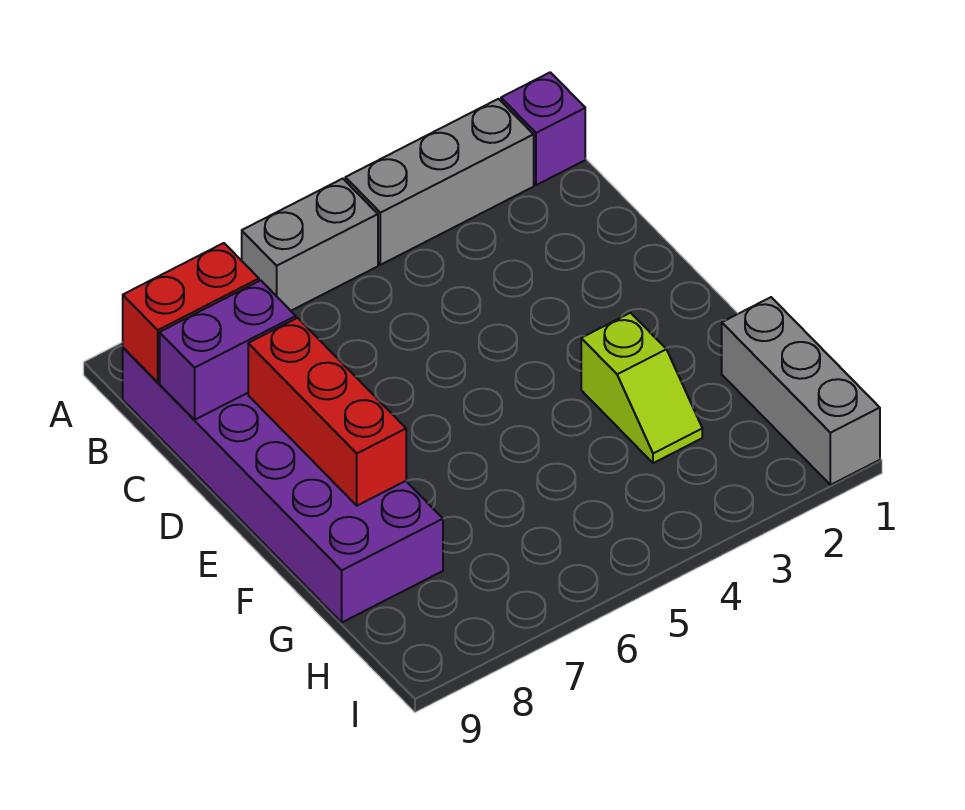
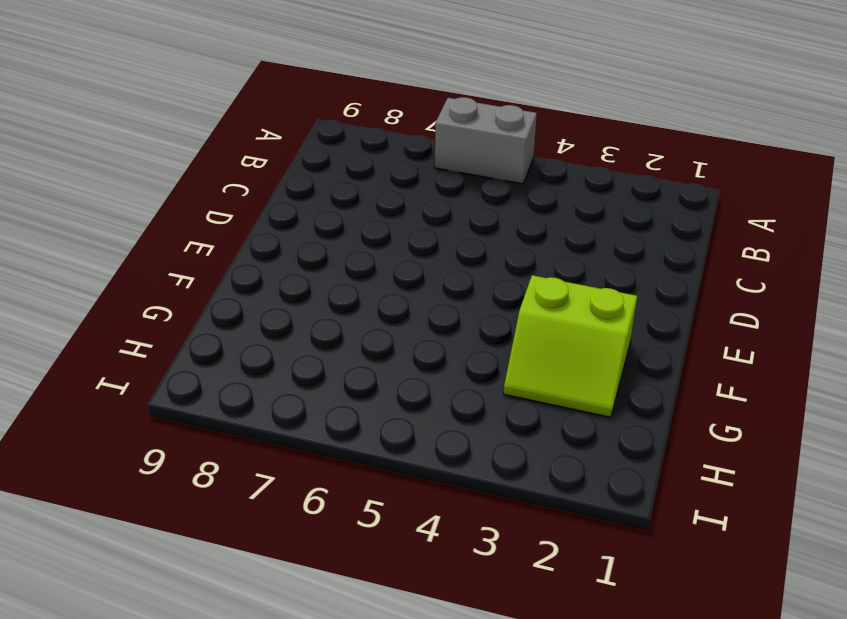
lime slope F2:G3 level 1 top F -> lime slope F3:G3 level 1 top F
none -> purple brick A1 level 1
none -> grey brick A2:A4 level 1

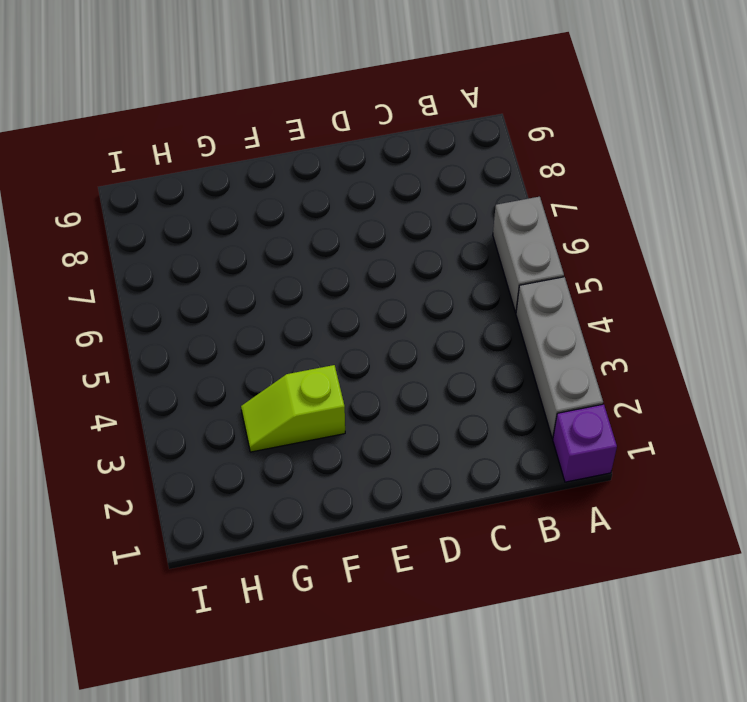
none -> purple brick B8:G9 level 1
none -> grey brick G1:I1 level 1

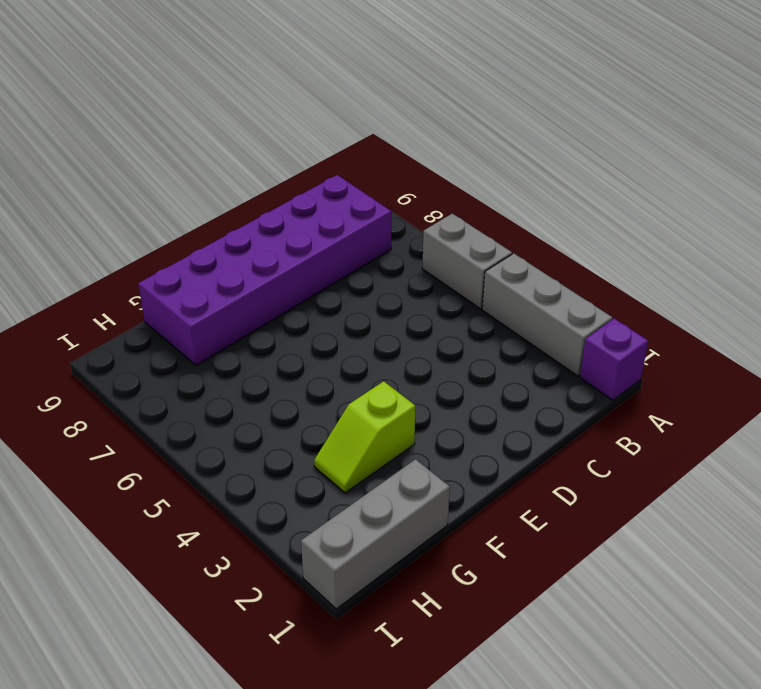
none -> red brick B8:B9 level 2
none -> purple brick C8:C9 level 2

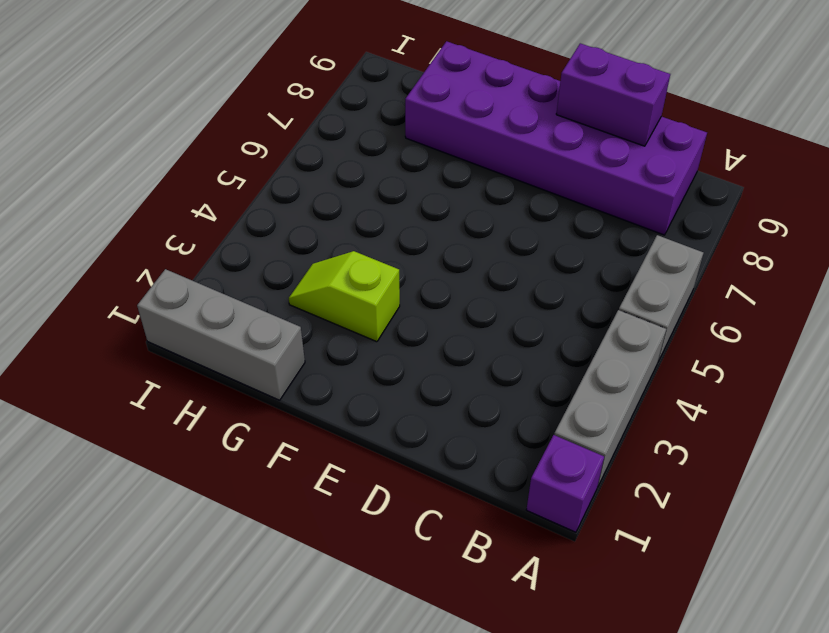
purple brick C9:D9 level 2 -> purple brick C8:C9 level 2
none -> red brick B8:B9 level 2
none -> red brick D8:F8 level 2

